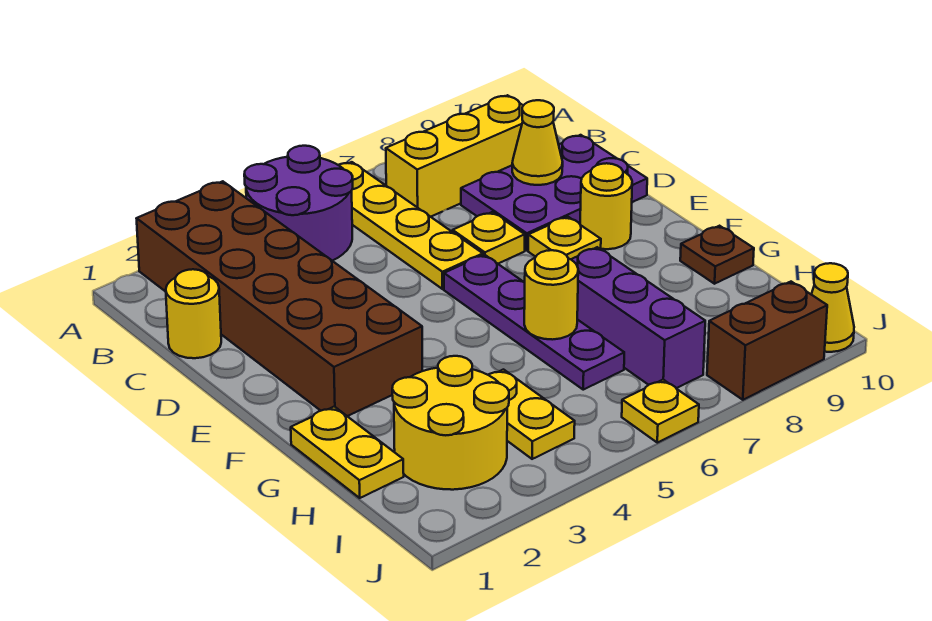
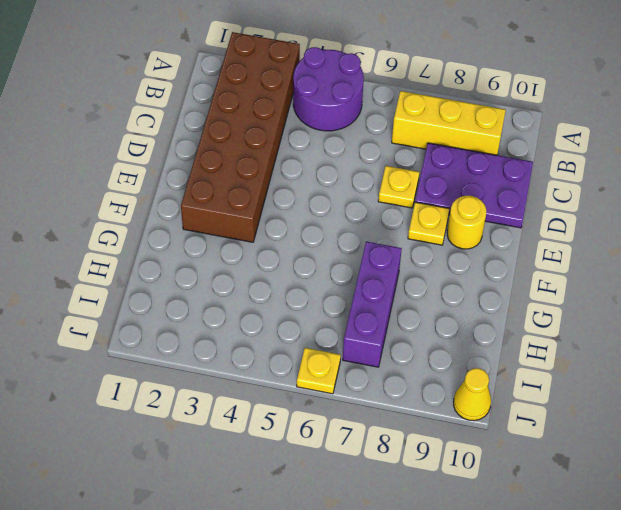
none -> yellow plate A6:D6 level 1
none -> yellow round brick C1 level 1
none -> purple plate E6:H6 level 1

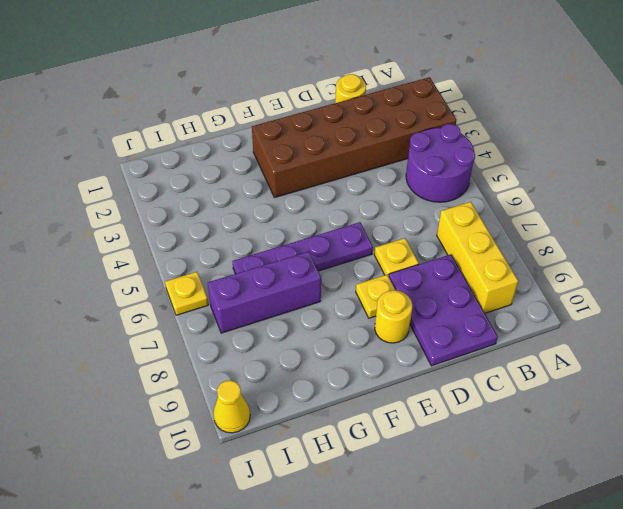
none -> yellow plate A6:D6 level 1
none -> yellow plate G1:H1 level 1
none -> brown plate G10 level 1

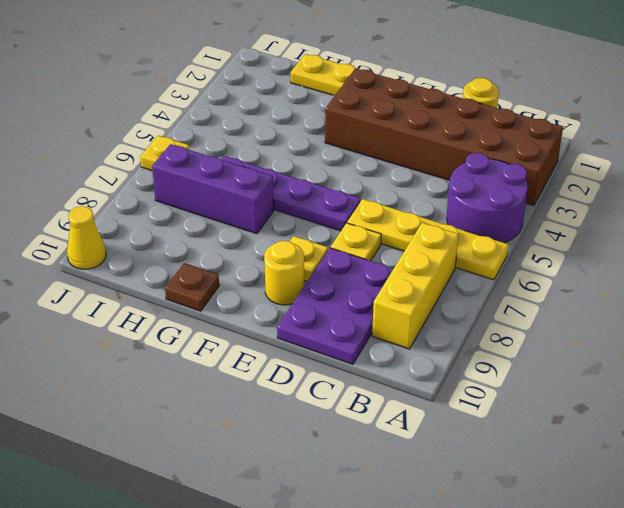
none -> yellow round brick H2:I3 level 1
none -> yellow plate H4:I4 level 1
none -> brown brick J8:J9 level 1

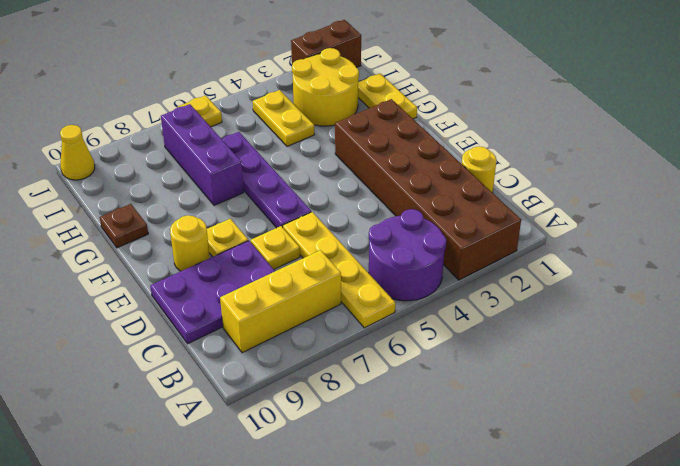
brown brick J1:J2 level 1 -> brown brick J8:J9 level 1
none -> yellow cone C9 level 2
none -> yellow round brick G6 level 2

